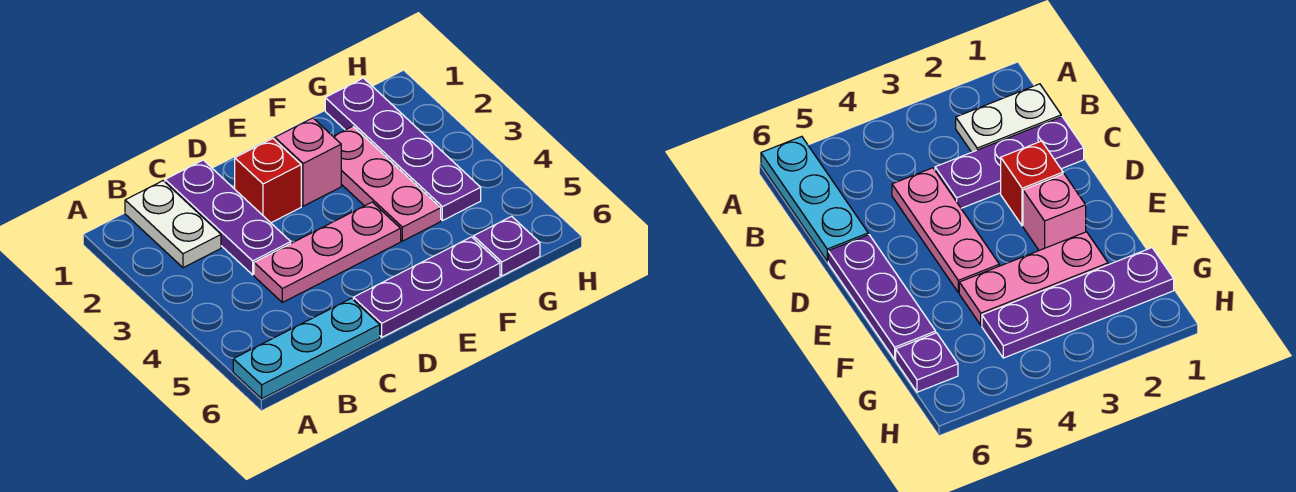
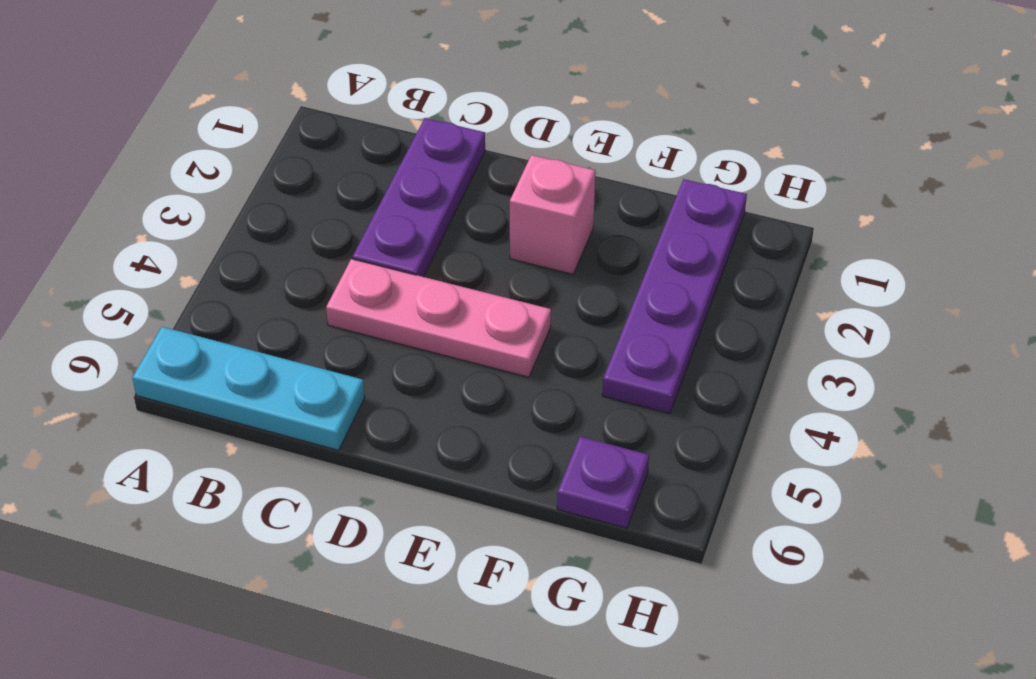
none -> white plate B1:B2 level 1
none -> red brick D2 level 1

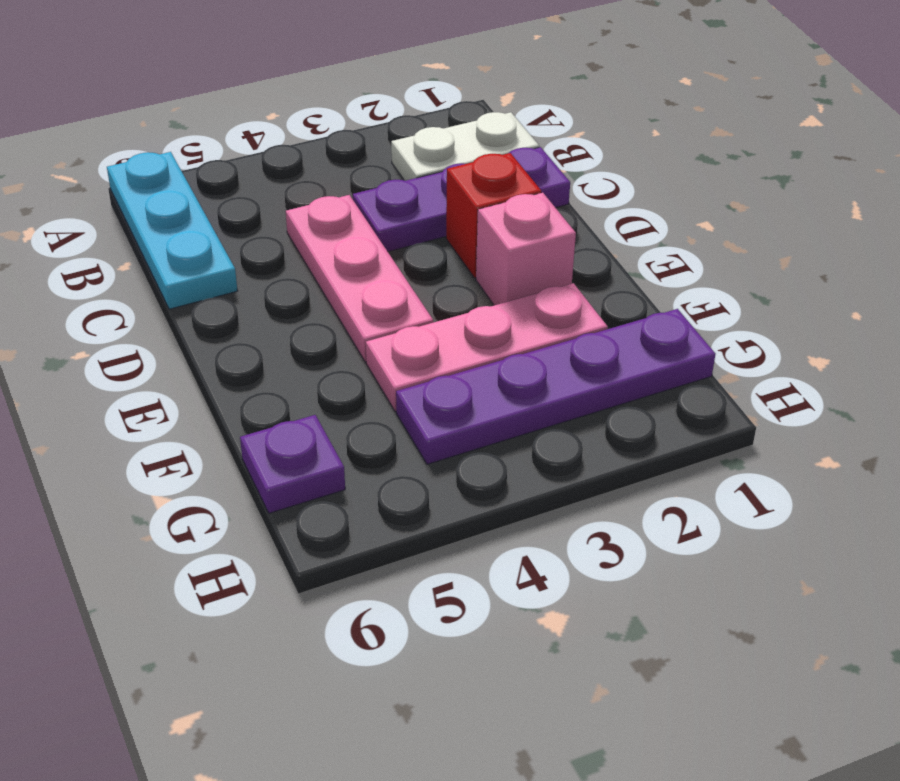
none -> purple plate D6:F6 level 1

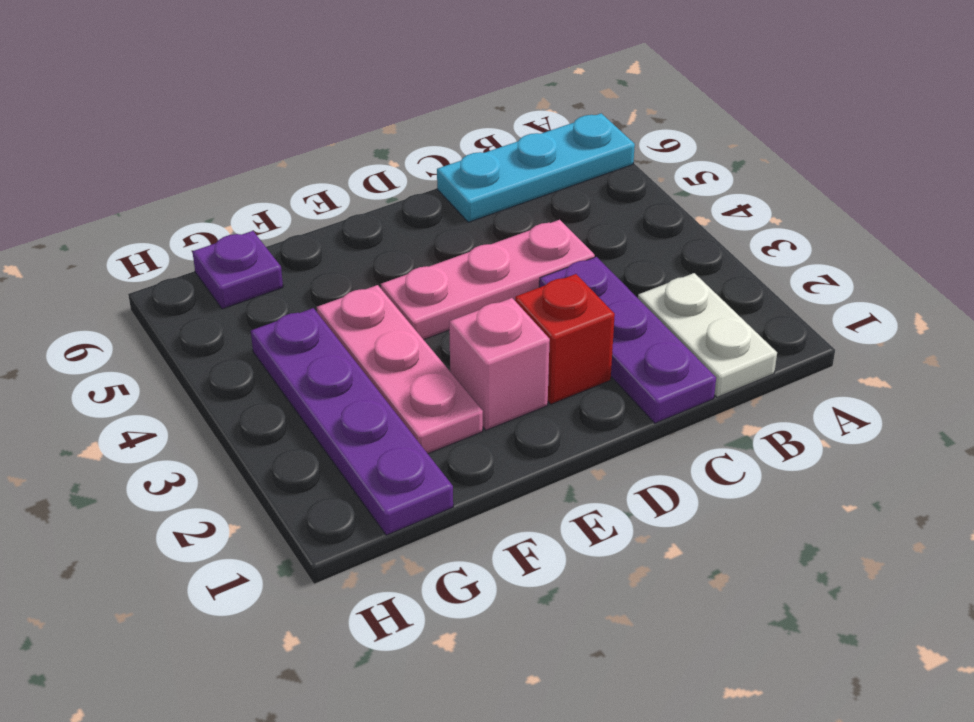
none -> purple plate D6:F6 level 1

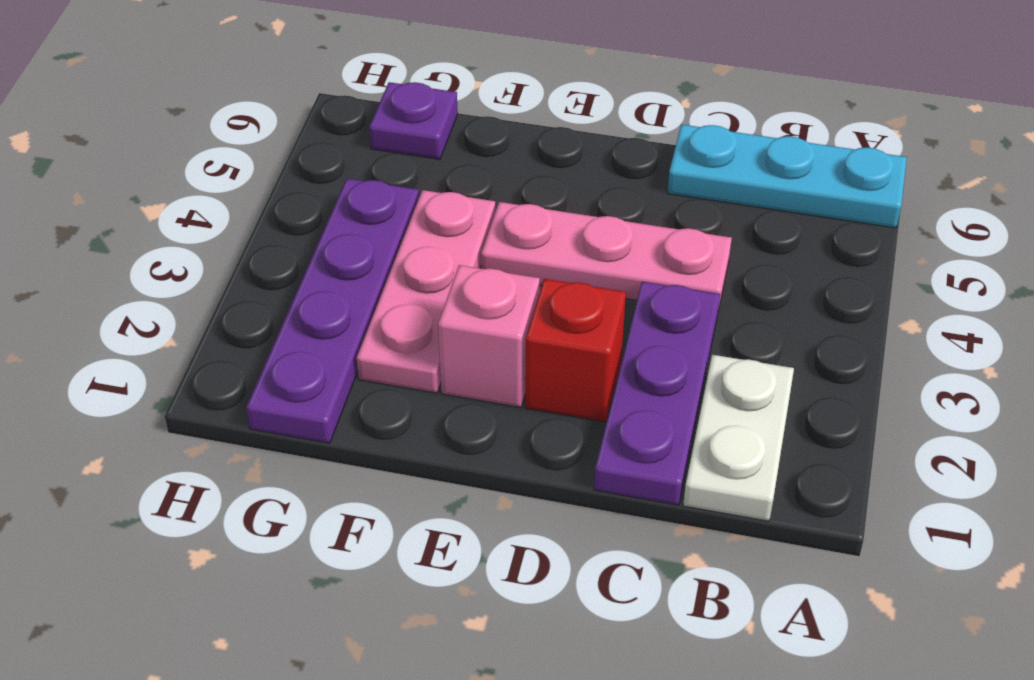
none -> purple plate D6:F6 level 1

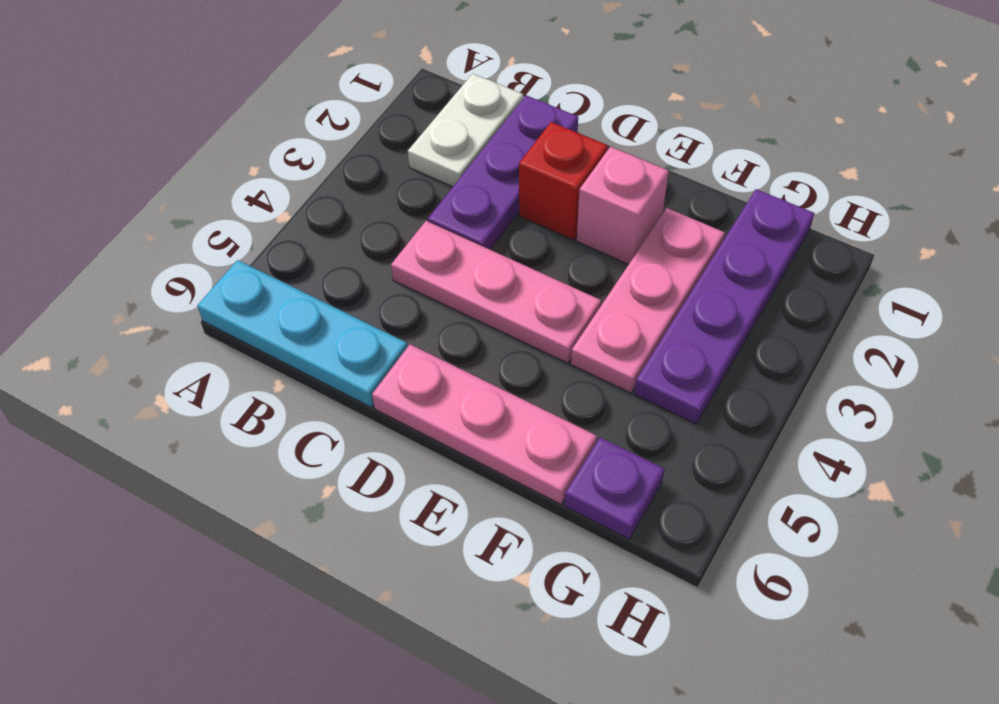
pink plate D6:F6 level 1 -> purple plate D6:F6 level 1

